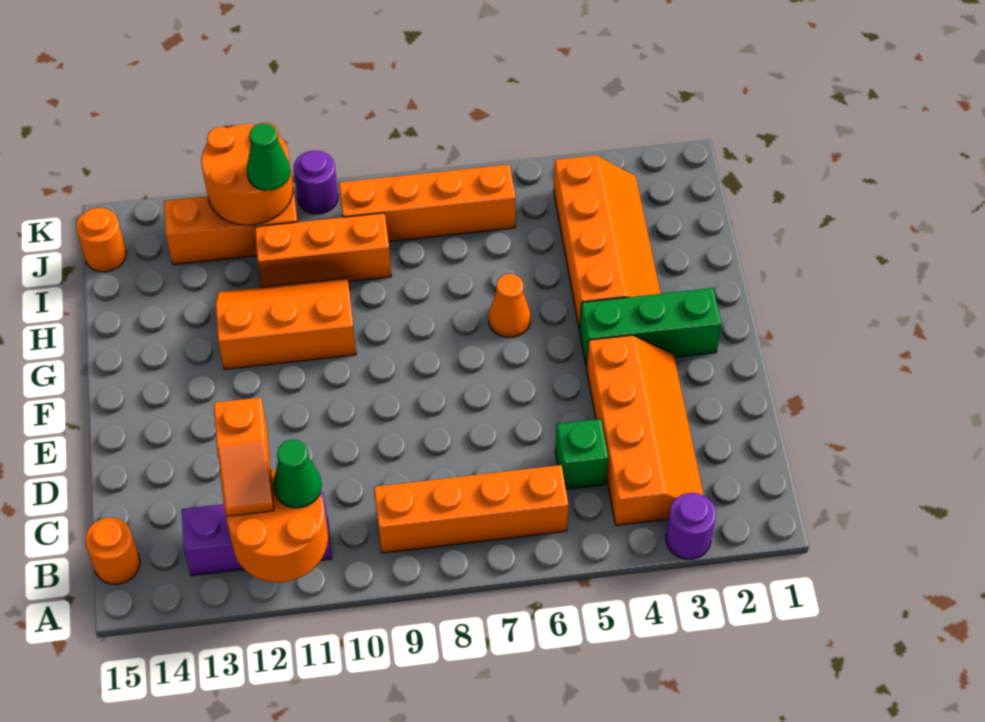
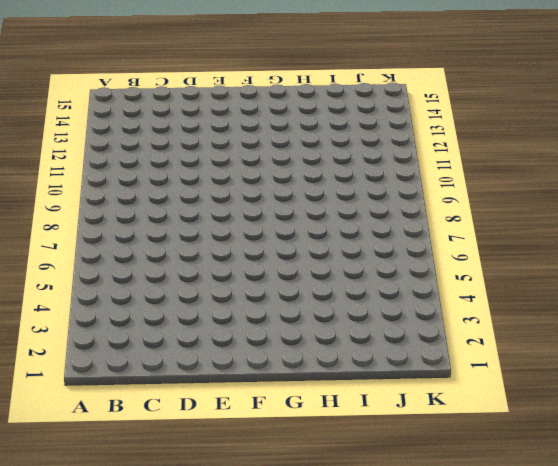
none -> purple round brick A3 level 1
none -> orange slope B3:E4 level 1 top 4
none -> orange brick B6:B9 level 1

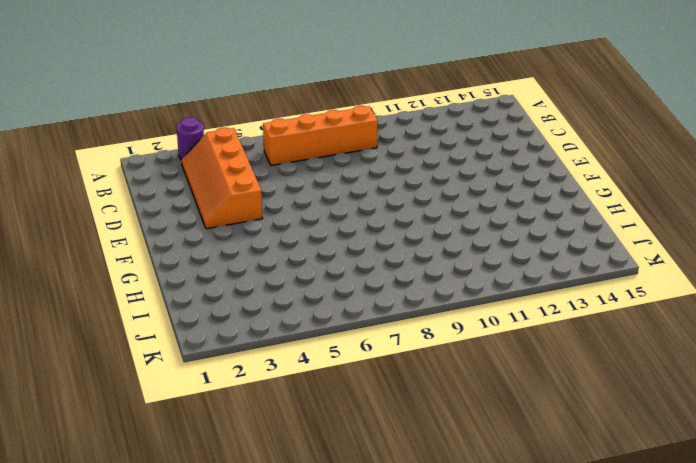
none -> purple brick B11:B13 level 1
none -> orange round brick B15 level 1
none -> green brick C5 level 1

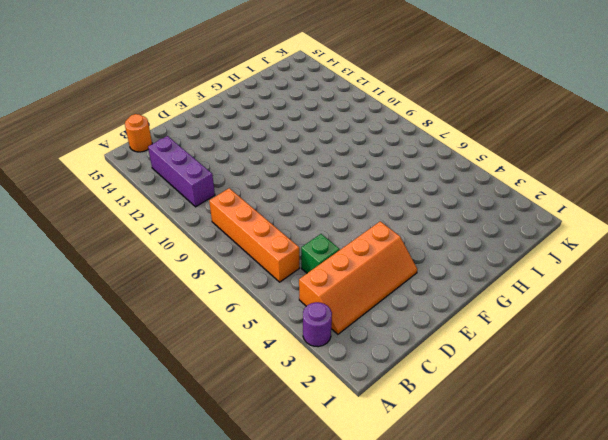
none -> green brick F2:F4 level 1
none -> orange slope G3:J4 level 1 top 4
none -> orange cone G6 level 1

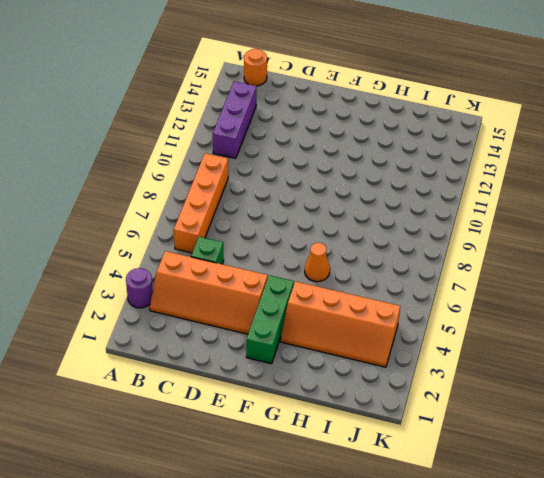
none -> orange slope G10:H12 level 1 top G
none -> orange brick I9:I11 level 1
none -> orange brick J6:J9 level 1

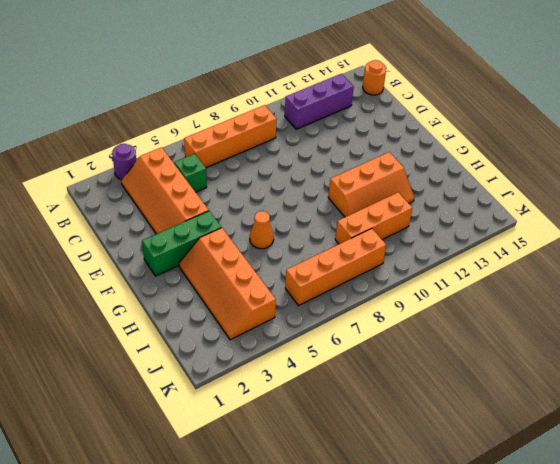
none -> orange brick J11:J13 level 1
none -> orange round brick J15 level 1
none -> purple round brick K10 level 1

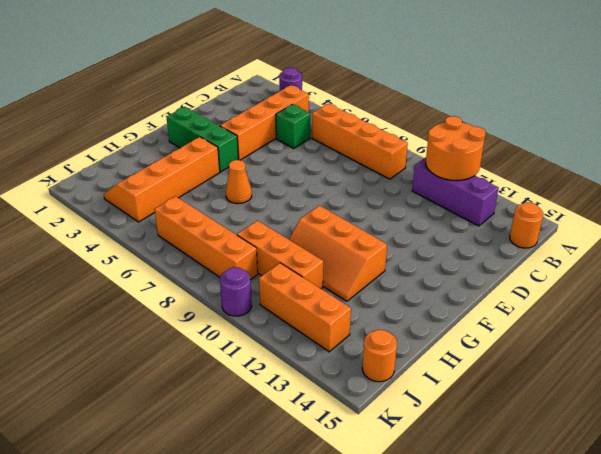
none -> orange round brick J11:K12 level 2
none -> green cone B11 level 3
none -> orange slope B12:C12 level 3 top C

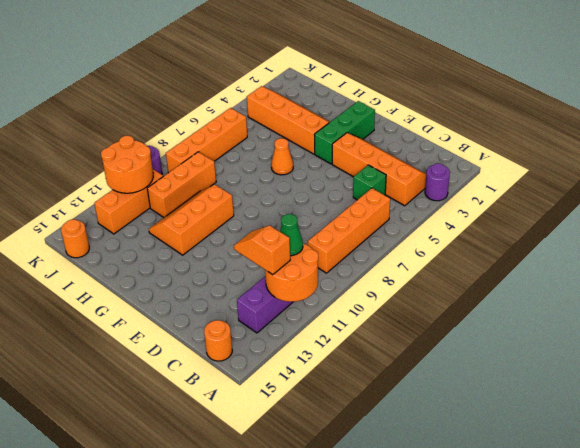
orange slope B12:C12 level 3 top B -> orange slope B12:C12 level 3 top C
none -> green cone J11 level 3

